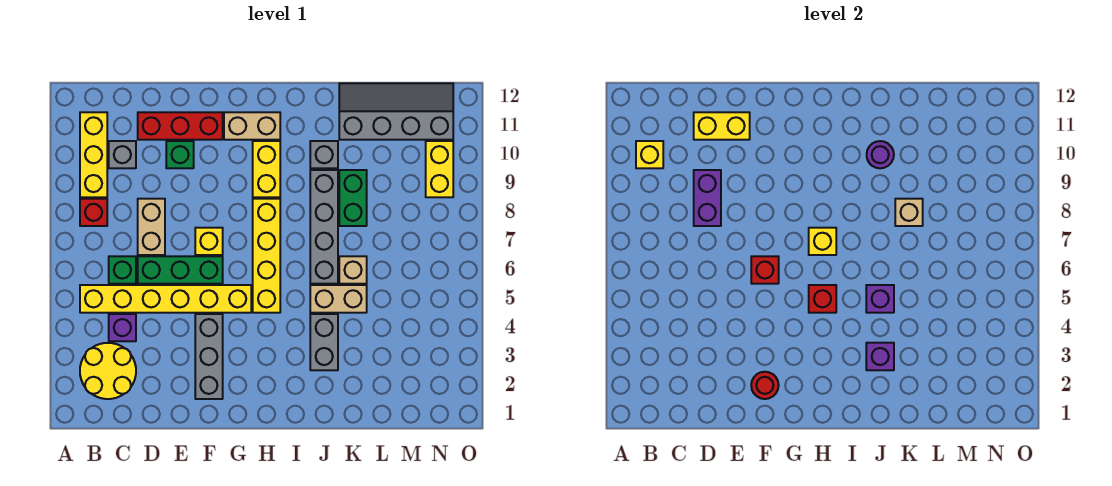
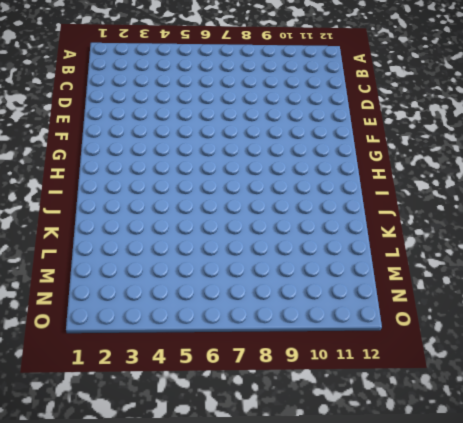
none -> yellow round brick B2:C3 level 1
none -> yellow brick B5:G5 level 1
none -> red brick B8 level 1
none -> yellow brick B9:B11 level 1

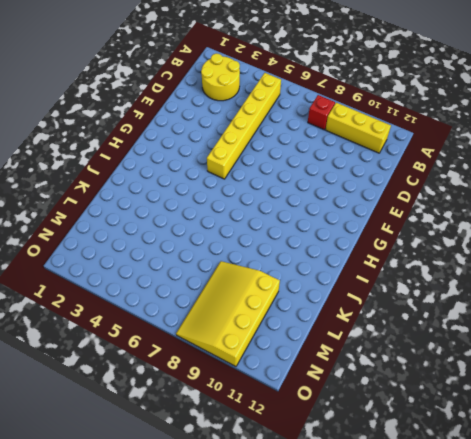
yellow slope L8:O10 level 1 top 10 -> yellow brick N9:N10 level 1
none -> purple brick C4 level 1
none -> green brick C6 level 1
none -> grey brick C10 level 1
none -> green brick D6:F6 level 1

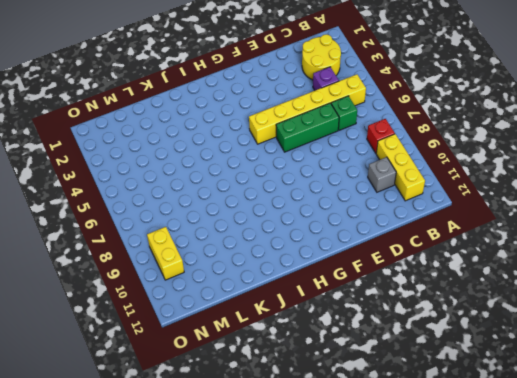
none -> tan brick D7:D8 level 1
none -> red brick D11:F11 level 1
none -> green brick E10 level 1
none -> grey brick F2:F4 level 1

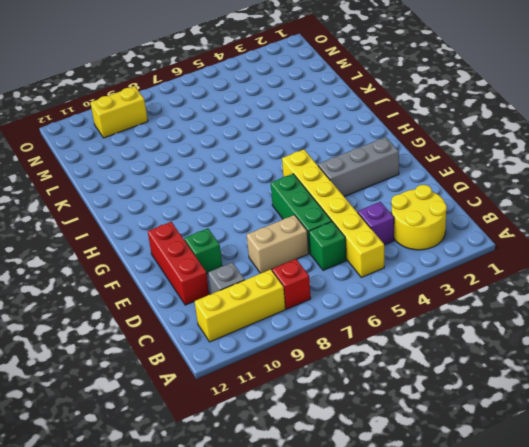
none -> yellow brick F7 level 1
none -> tan brick G11:H11 level 1
none -> yellow brick H5:H8 level 1
none -> yellow brick H9:H10 level 1

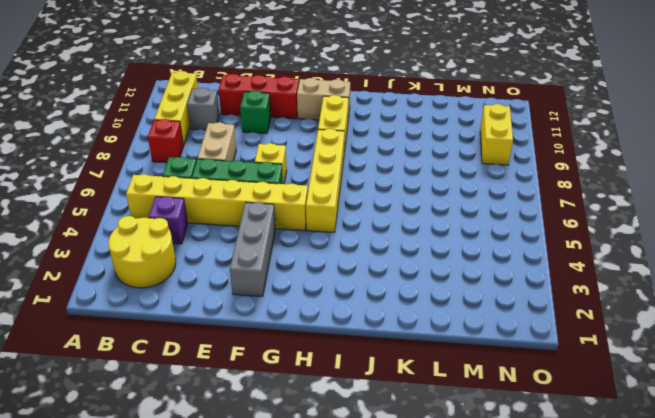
none -> grey brick J3:J4 level 1
none -> tan brick J5:K5 level 1
none -> grey brick J6:J9 level 1
none -> grey brick J10 level 1

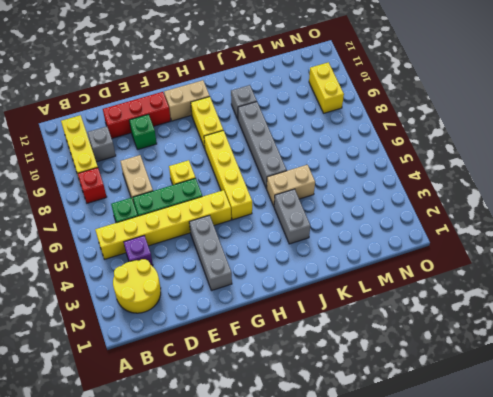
none -> tan brick K6 level 1
none -> green brick K8:K9 level 1
none -> grey slope K11:N12 level 1 top 11
none -> yellow brick B10 level 2

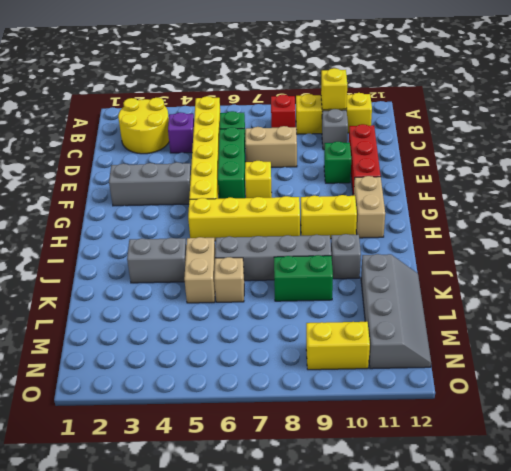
none -> purple brick D8:D9 level 2
none -> yellow brick D11:E11 level 2
none -> red round brick F2 level 2
none -> red brick F6 level 2

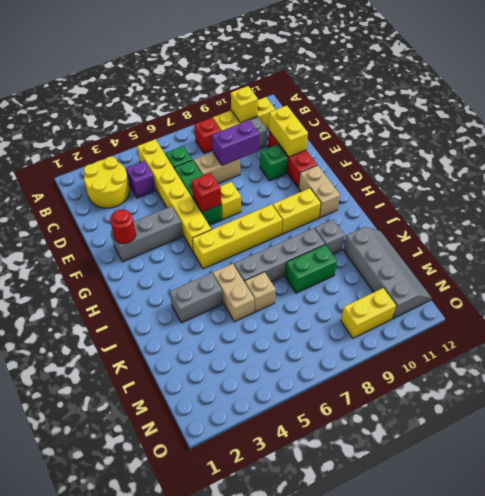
none -> red brick H5 level 2
none -> yellow brick H7 level 2
none -> purple brick J3 level 2
none -> purple brick J5 level 2

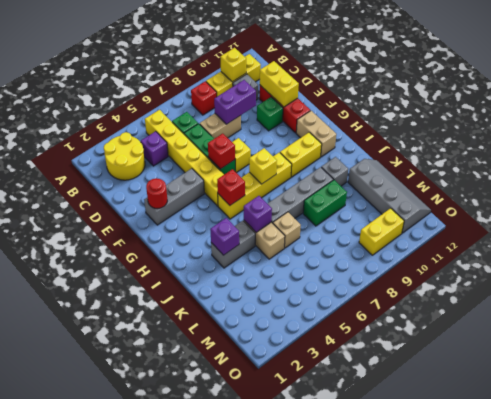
none -> purple round brick J10 level 2
none -> tan brick K8 level 2

